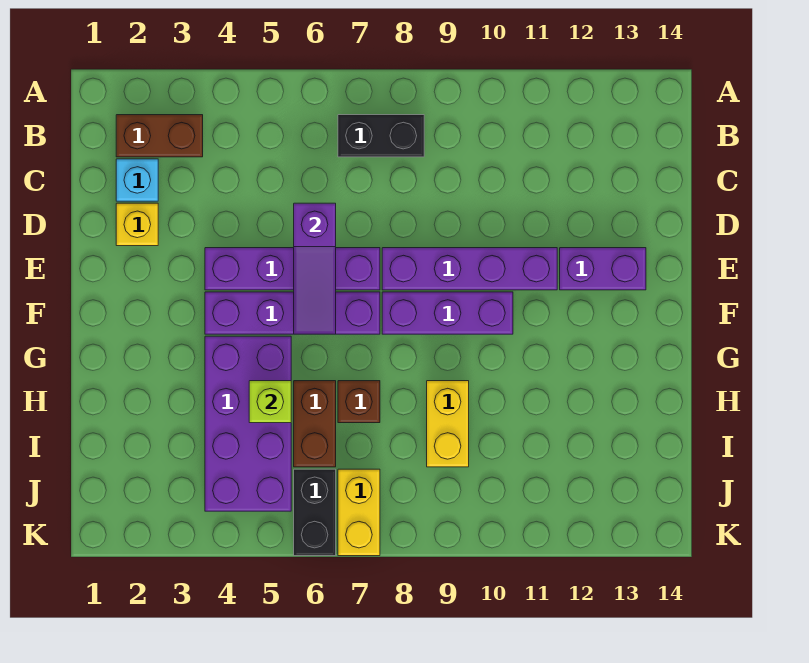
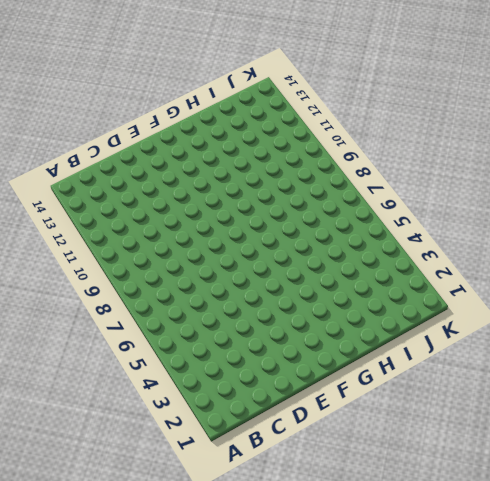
none -> brown brick B2:B3 level 1
none -> black brick B7:B8 level 1
none -> cyan brick C2 level 1

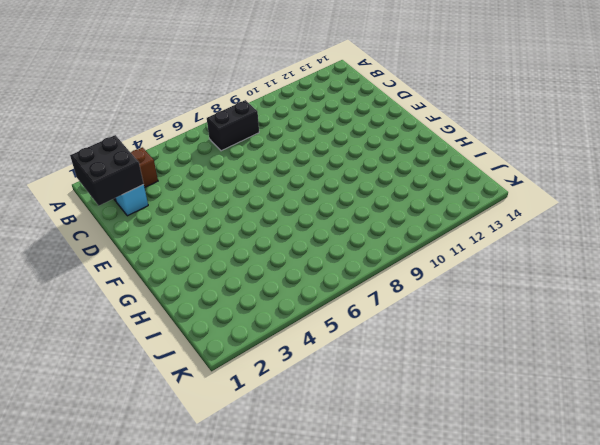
black brick B1:C2 level 2 -> none
none -> yellow brick D2 level 1
none -> purple brick E4:E7 level 1
none -> purple brick E8:E11 level 1

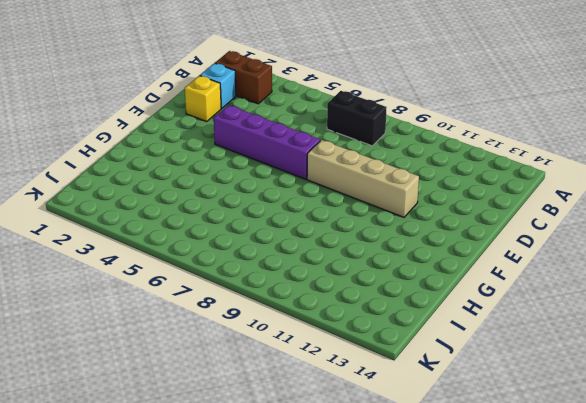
tan brick E8:E11 level 1 -> purple brick E8:E11 level 1
none -> purple brick E12:E13 level 1
none -> purple brick F4:F7 level 1
none -> purple brick F8:F10 level 1

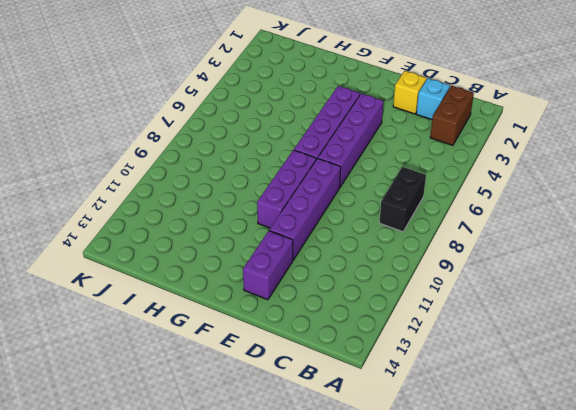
none -> purple brick G4:J5 level 1
none -> brown brick H6:I6 level 1
none -> brown brick H7 level 1

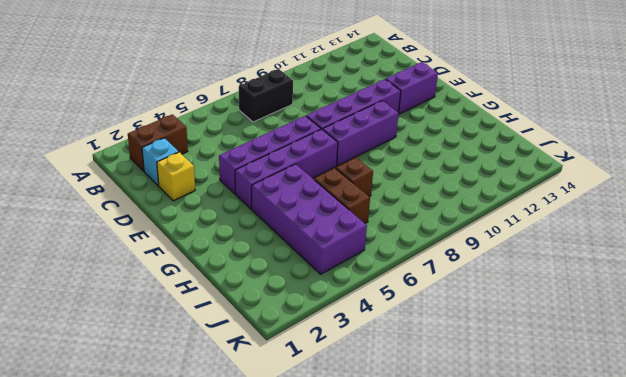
none -> yellow brick H9:I9 level 1
none -> black brick J6:K6 level 1
none -> yellow brick J7:K7 level 1

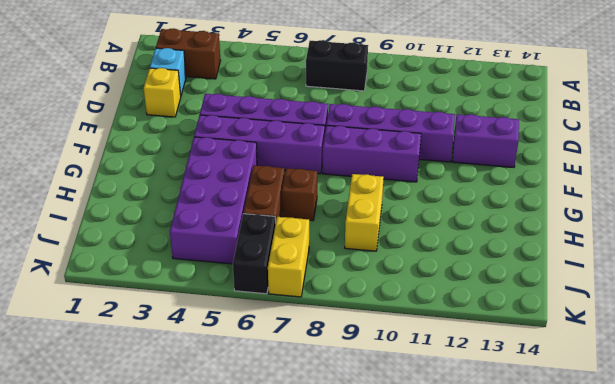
none -> purple slope D6:F6 level 2 top D
none -> lime brick H5 level 2

